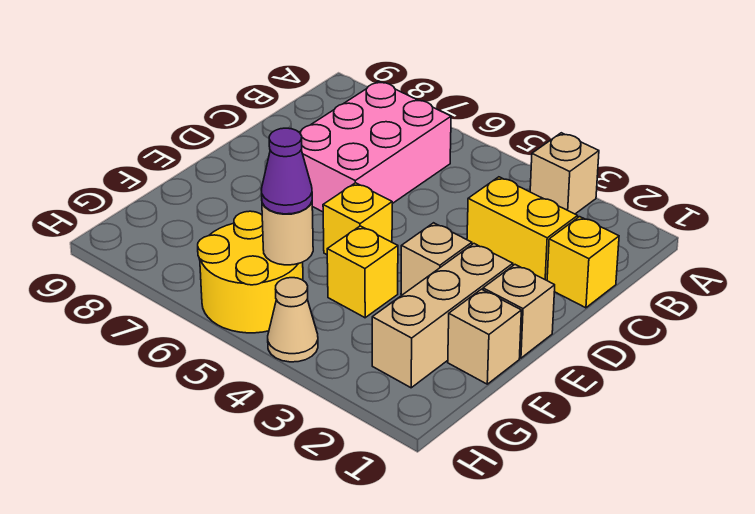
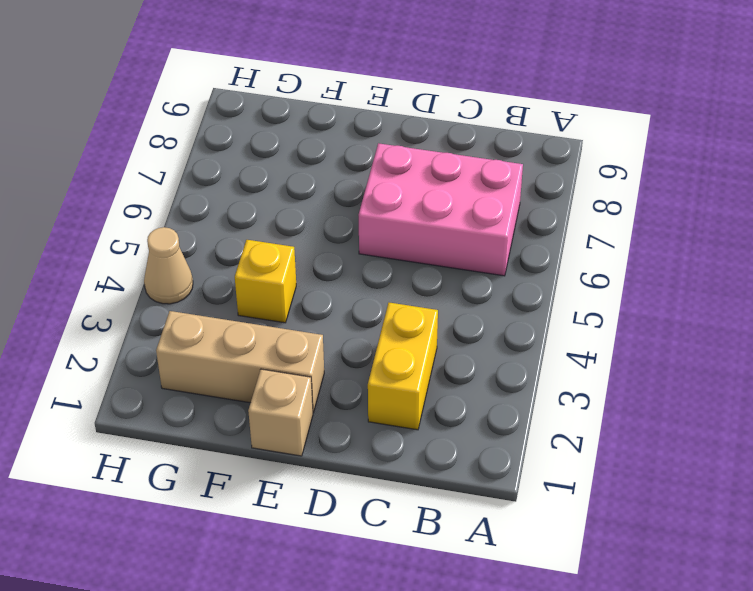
none -> tan brick A3 level 1
none -> yellow brick C1 level 1
none -> tan brick E3 level 1

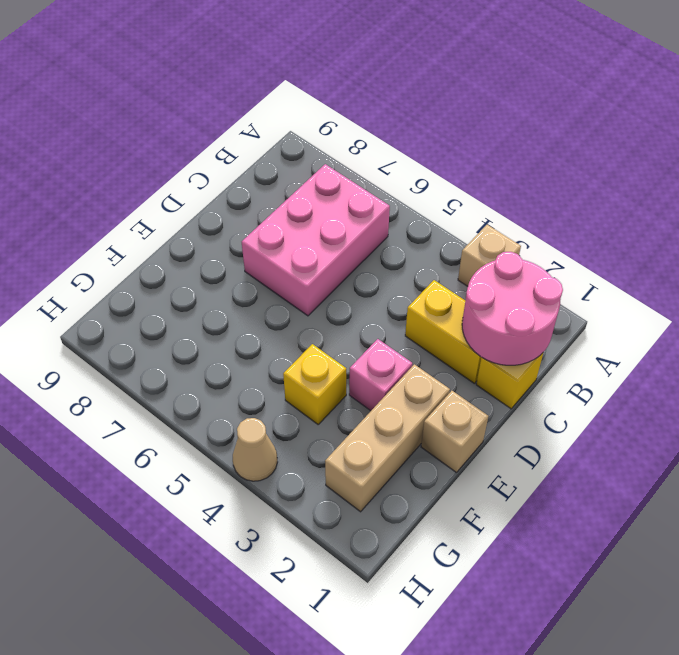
pink round brick B1:C2 level 2 -> none
pink brick E3 level 1 -> tan brick E3 level 1
none -> yellow brick E5 level 1
none -> tan brick F1 level 1
none -> yellow round brick G5:H6 level 1

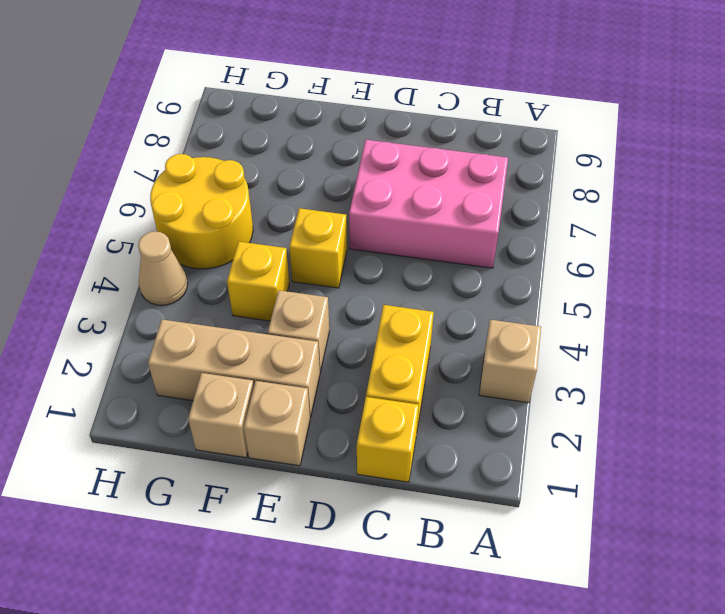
none -> tan round brick G5 level 2
none -> purple cone G5 level 3

